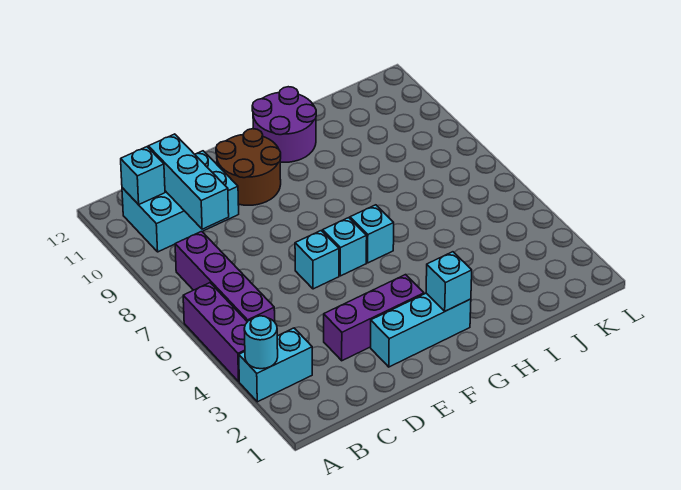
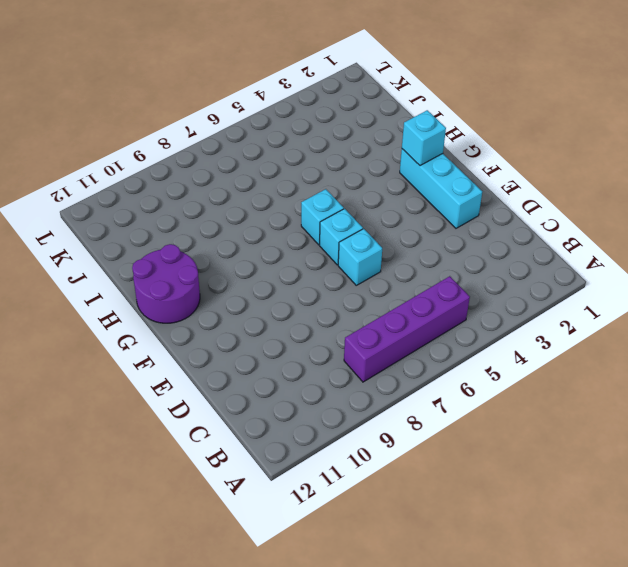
none -> cyan brick A3:B3 level 1
none -> purple brick A4:A6 level 1
none -> cyan brick B10:D11 level 1

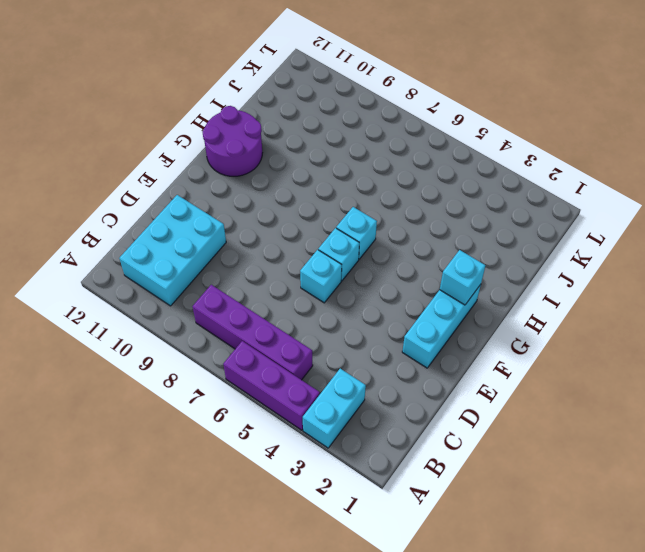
none -> purple brick D3:F3 level 1
none -> brown round brick E10:F11 level 1
none -> cyan round brick A3 level 2

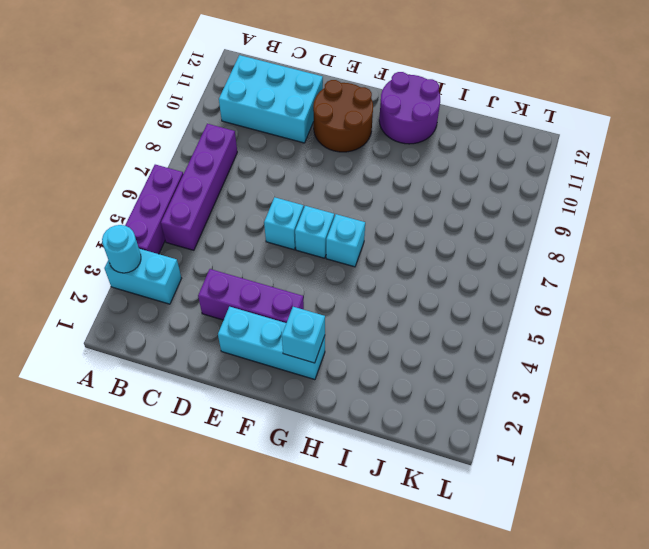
none -> cyan brick B11 level 2
none -> cyan brick C9:C11 level 2

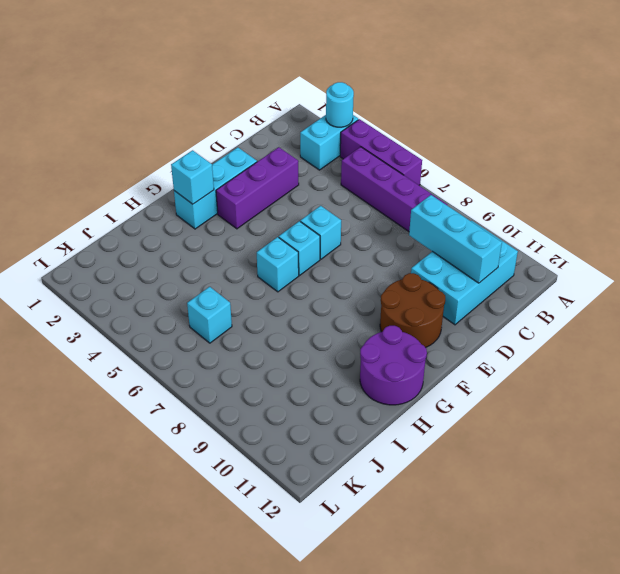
cyan brick J6 level 1 -> cyan brick B11 level 2

